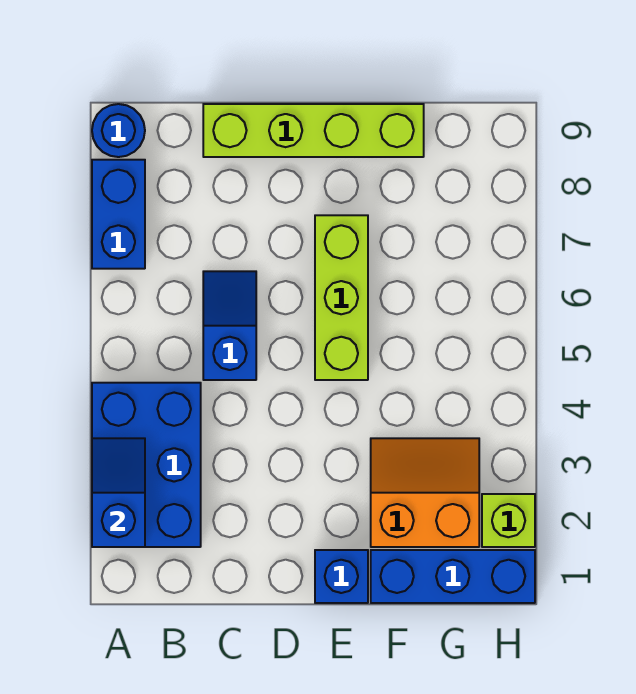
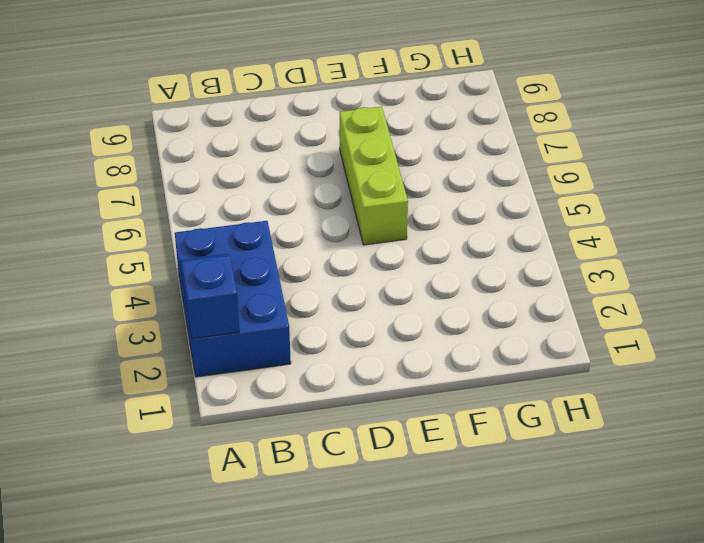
none -> blue brick A7:A8 level 1
none -> blue round brick A9 level 1

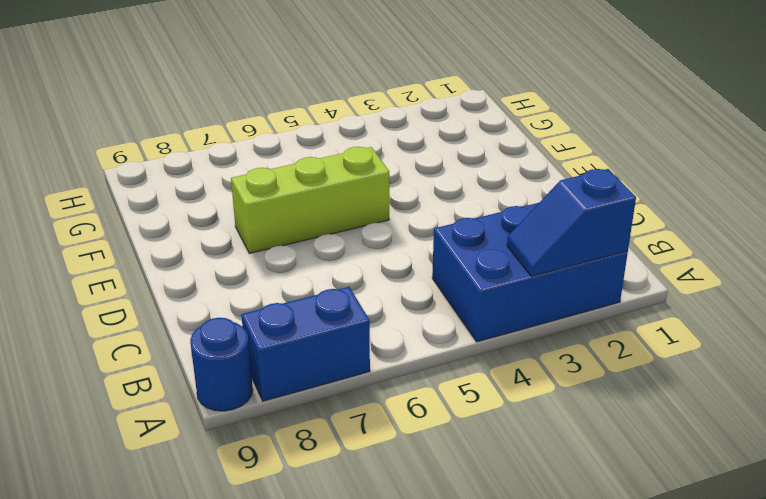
none -> blue slope C5:C6 level 1 top 5
none -> lime brick C9:F9 level 1

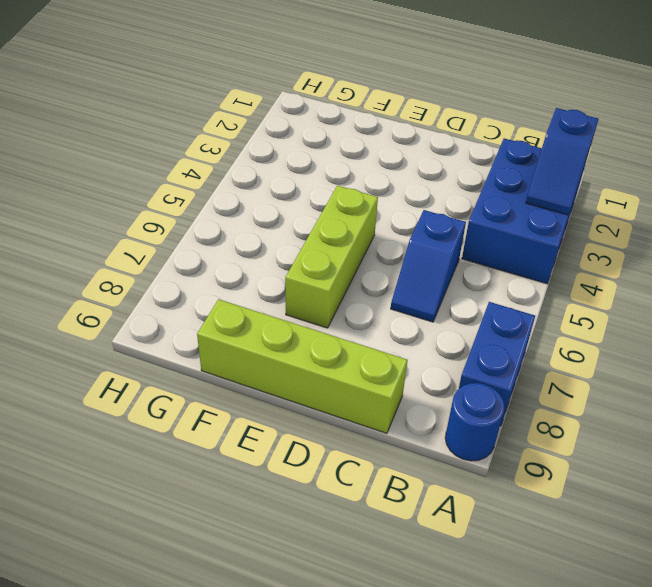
none -> blue brick E1 level 1
none -> blue brick F1:H1 level 1

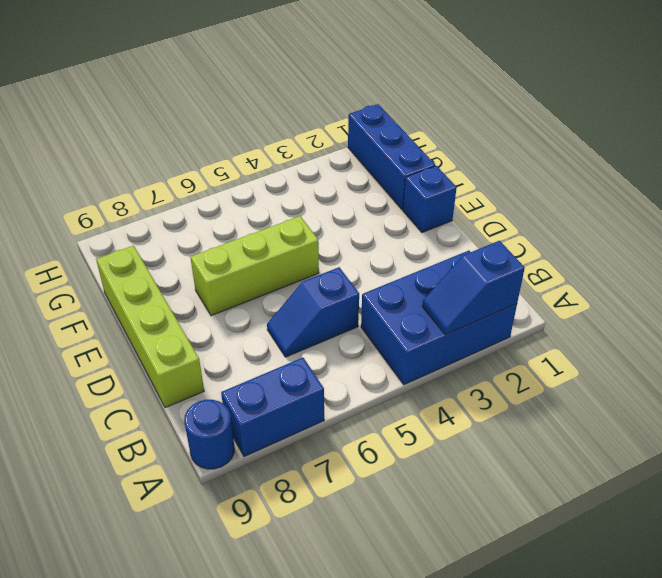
none -> orange slope F2:G3 level 1 top 2
none -> lime brick H2 level 1

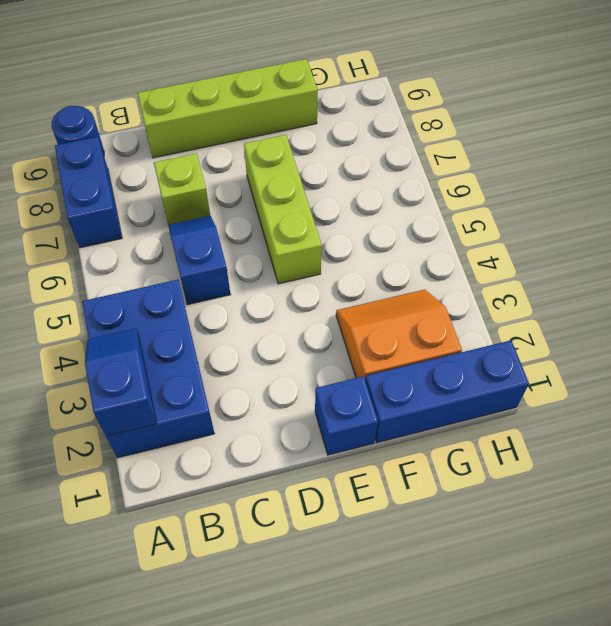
lime brick C7 level 1 -> lime brick H2 level 1

